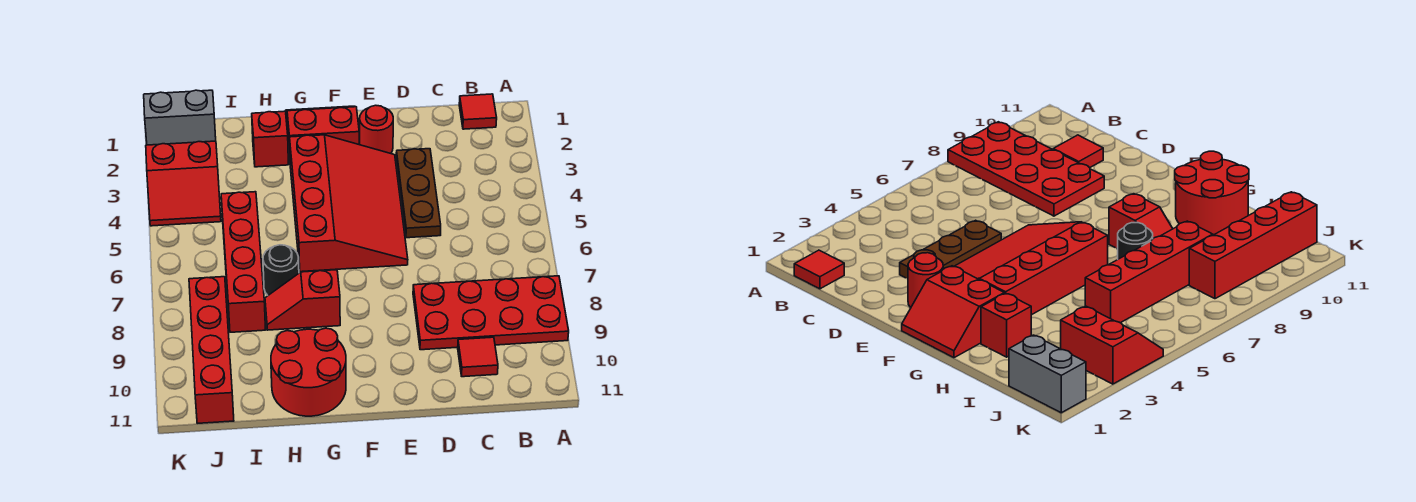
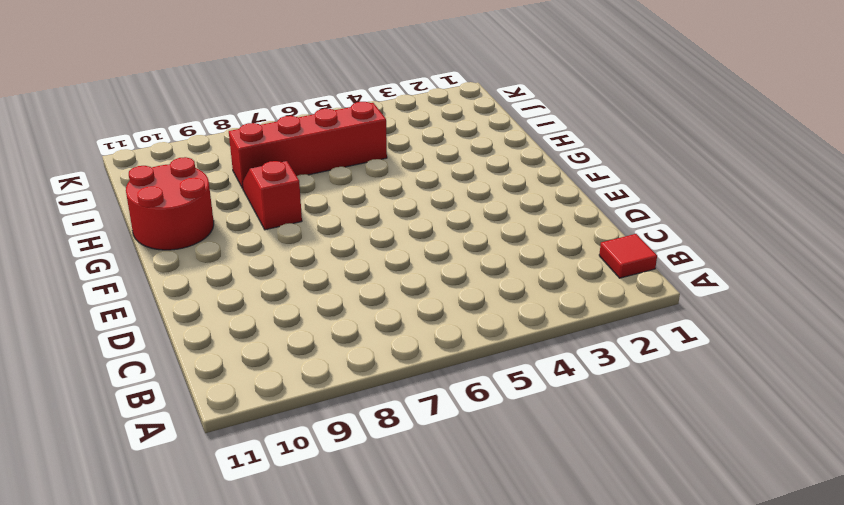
none -> red plate A8:D9 level 1
none -> red tile C10 level 1
none -> brown plate D3:D5 level 1

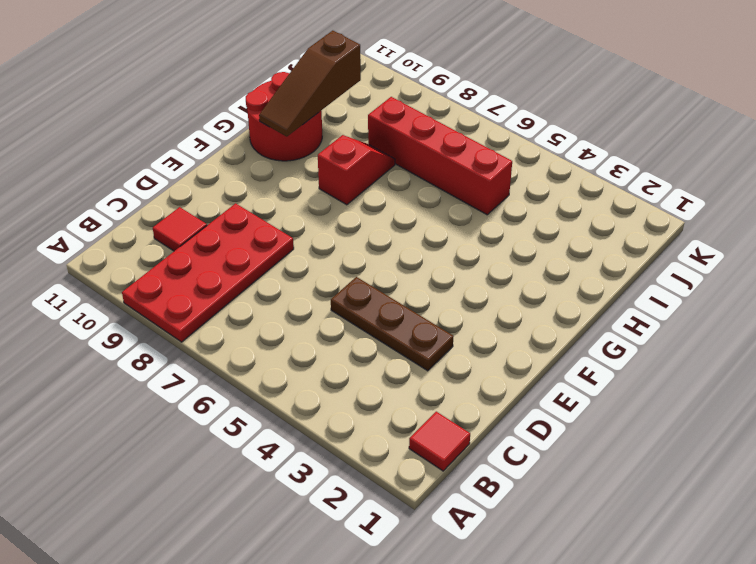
brown slope G10:I10 level 2 top I -> none
none -> red round brick E2 level 1
none -> red slope E3:G6 level 1 top G
none -> red slope F1:G2 level 1 top 2

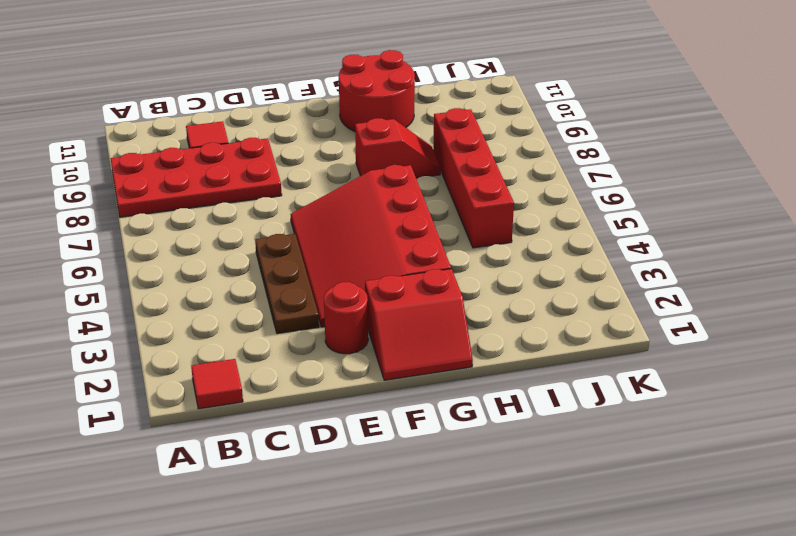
none -> red brick H2 level 1
none -> black round brick H7 level 1
none -> grey brick J1:K1 level 1

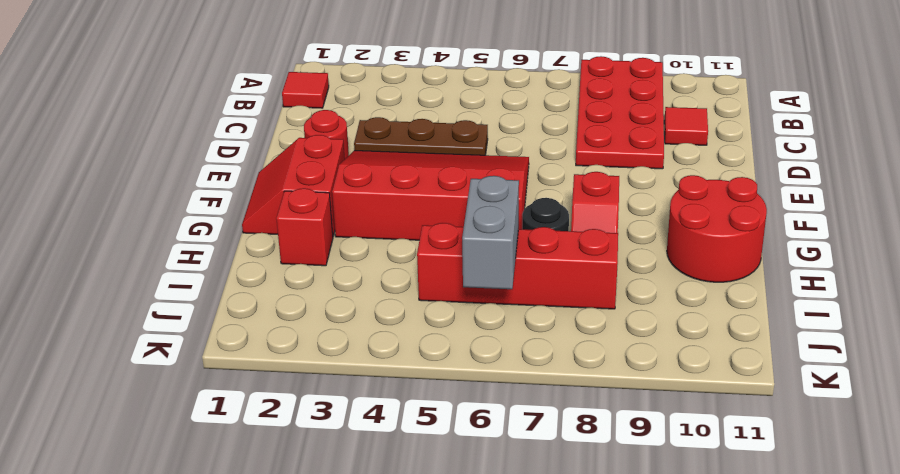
grey brick I6:J6 level 2 -> grey brick J1:K1 level 1
none -> red slope J3:K4 level 1 top 3
none -> red brick J8:J11 level 1

